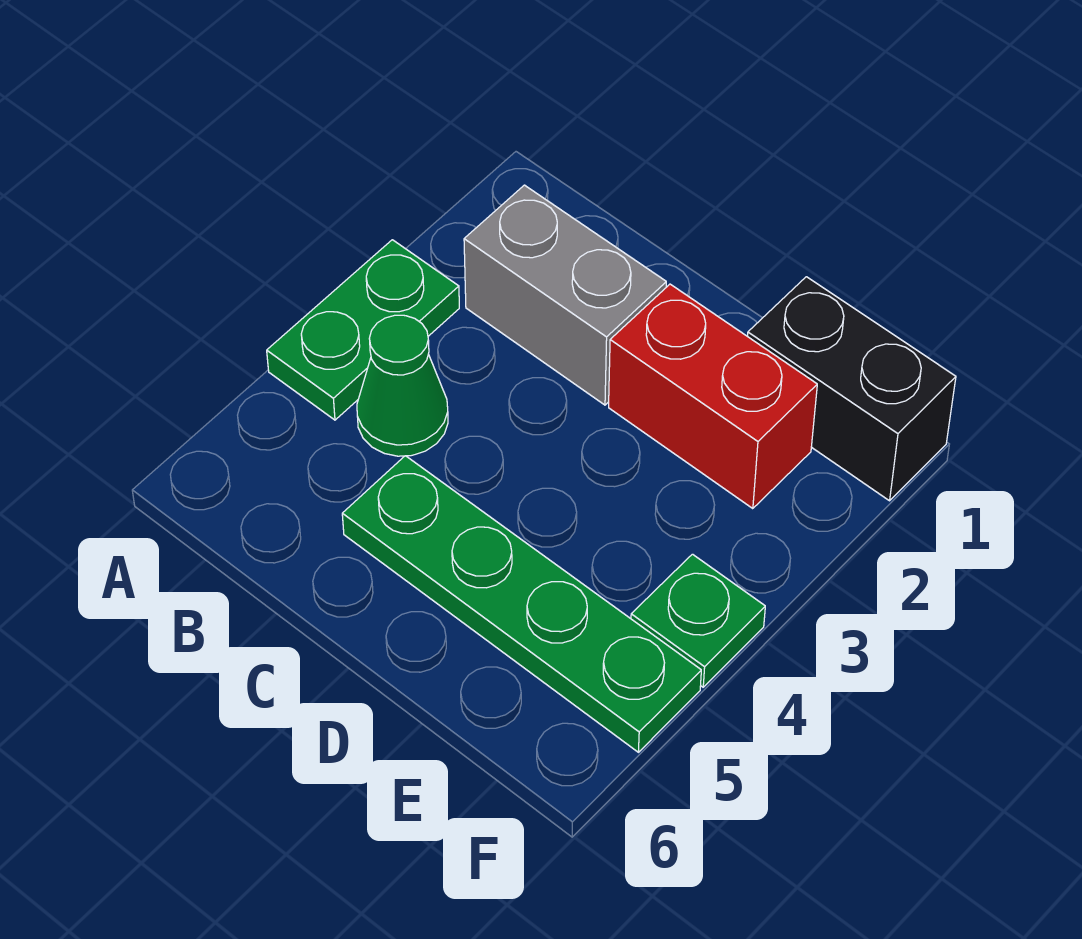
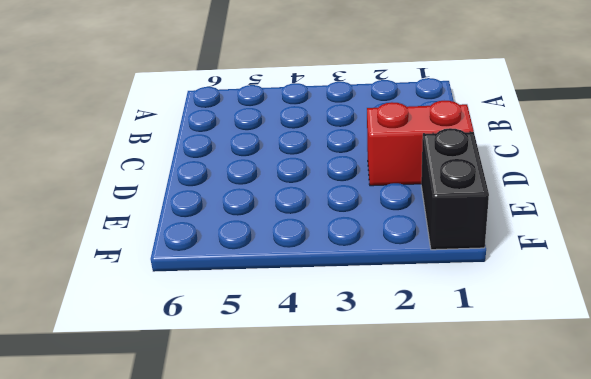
red brick D1:D2 level 1 -> red brick D2:E2 level 1
none -> green plate A3:A4 level 1
none -> grey brick B2:C2 level 1

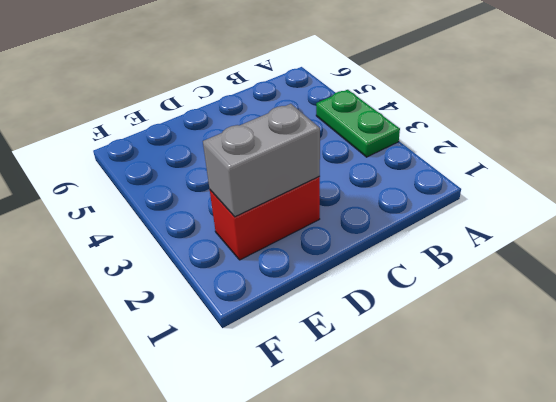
grey brick D2:E2 level 2 -> grey brick B2:C2 level 1
none -> green cone B4 level 1
none -> green plate C5:F5 level 1

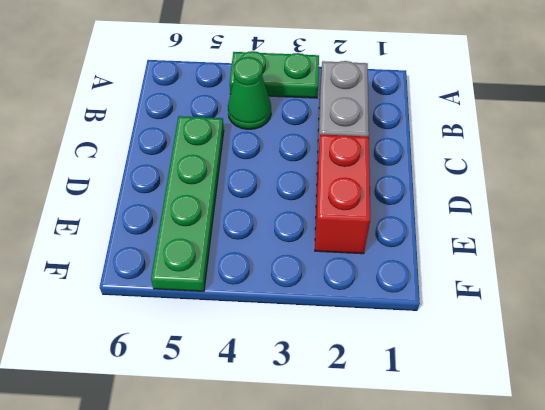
none -> black brick E1:F1 level 1
none -> green plate F4 level 1

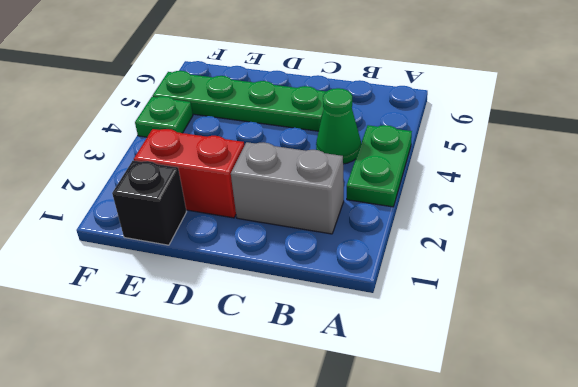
black brick E1 level 1 -> black brick E1:F1 level 1

